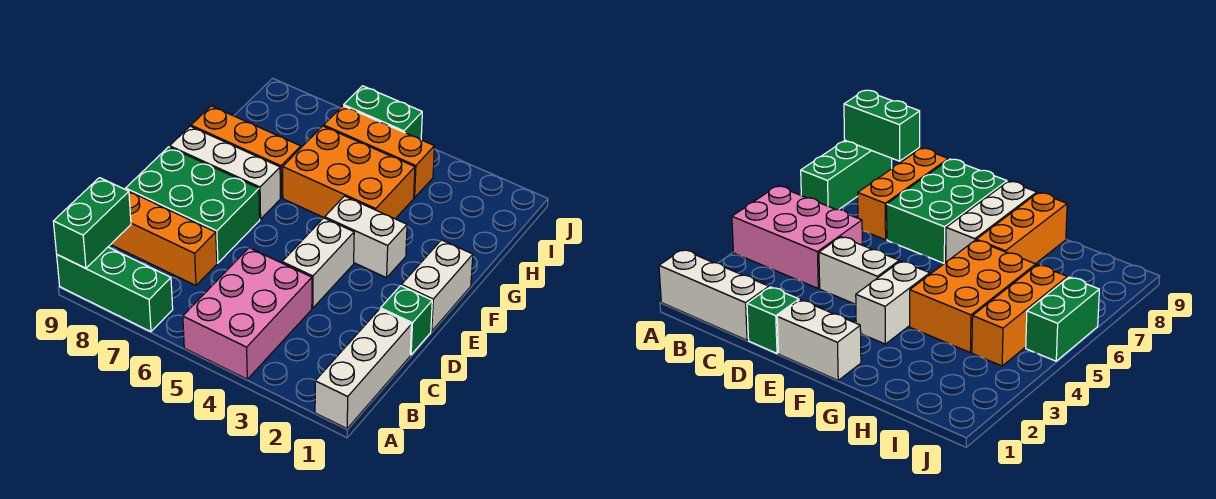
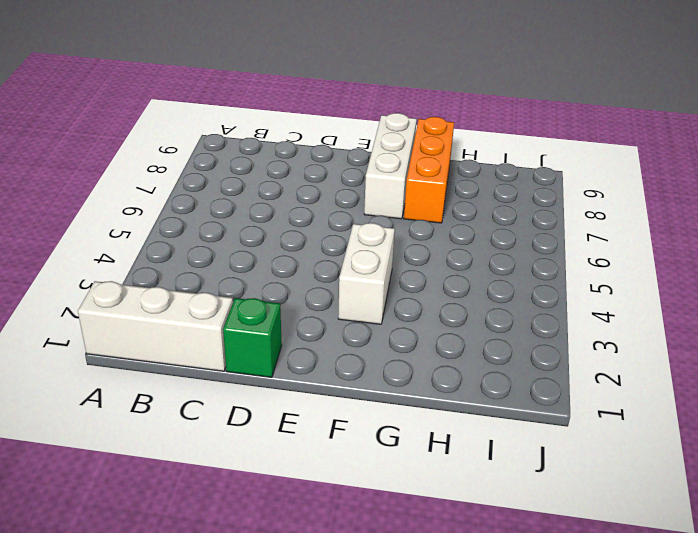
none -> pink brick A4:C5 level 1
none -> green brick A7:A9 level 1
none -> orange brick C7:C9 level 1

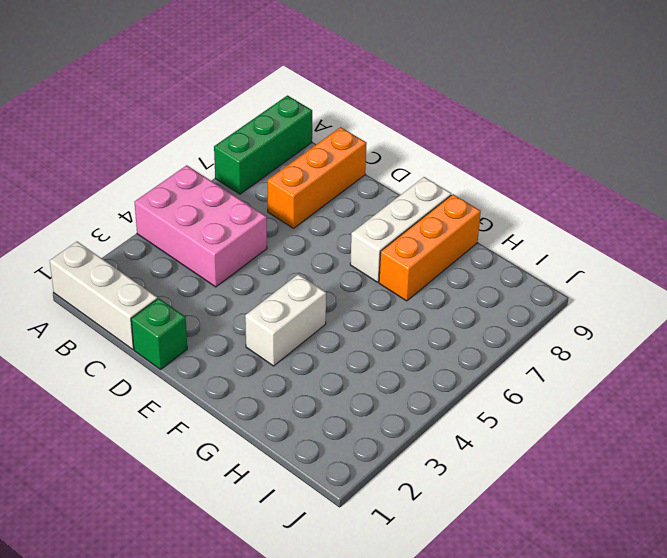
none -> white brick D4:E4 level 1
none -> green brick D7:E9 level 1
none -> white brick E1:F1 level 1

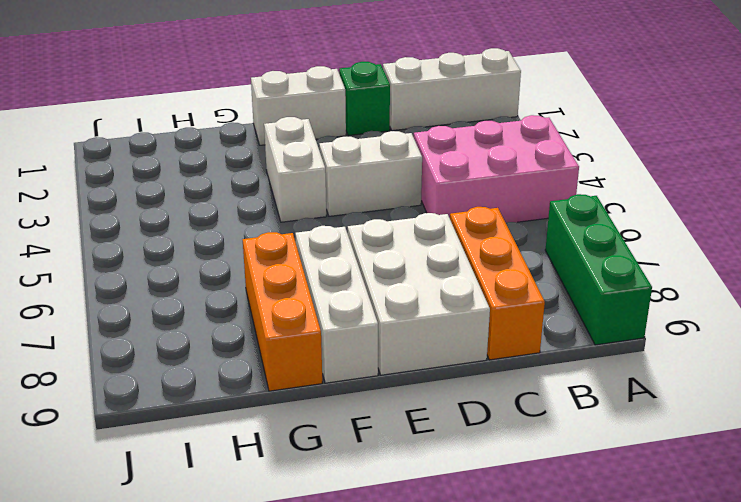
white brick D7:E9 level 1 -> green brick D7:E9 level 1
none -> orange brick G4:H6 level 1
none -> orange brick I4:I6 level 1
none -> green brick J5:J6 level 1

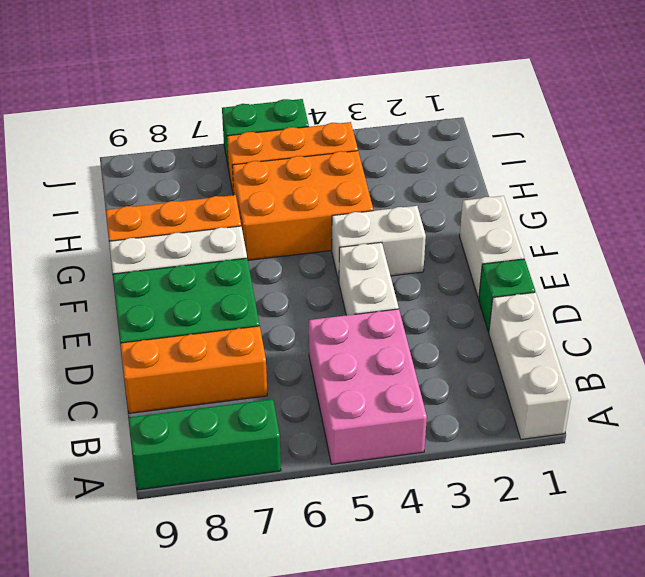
none -> green brick A9:B9 level 2

